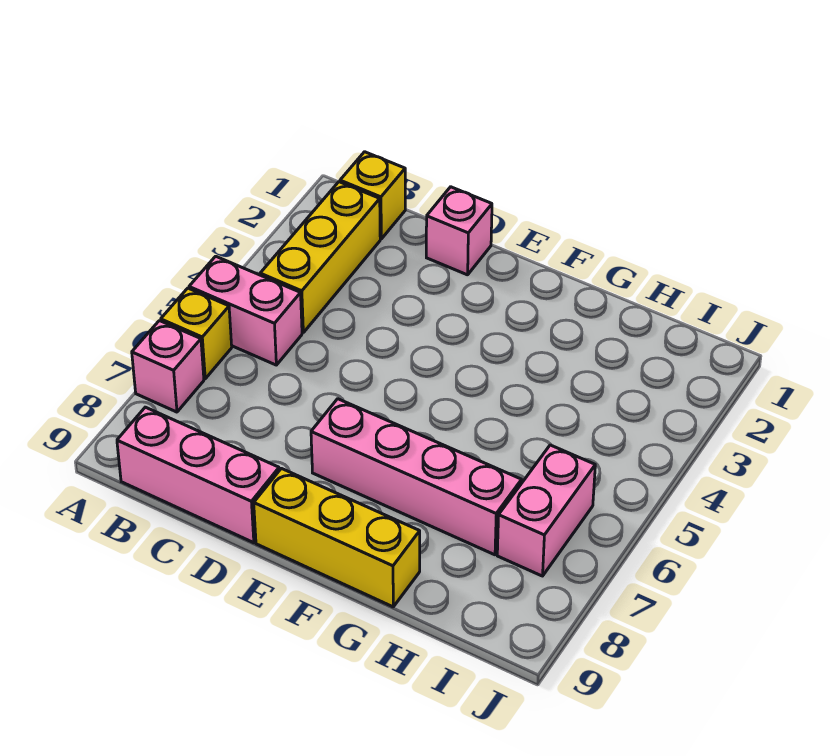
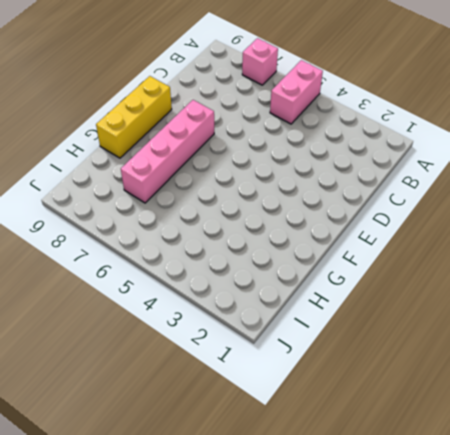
none -> yellow brick A6 level 1
none -> yellow brick B1 level 1

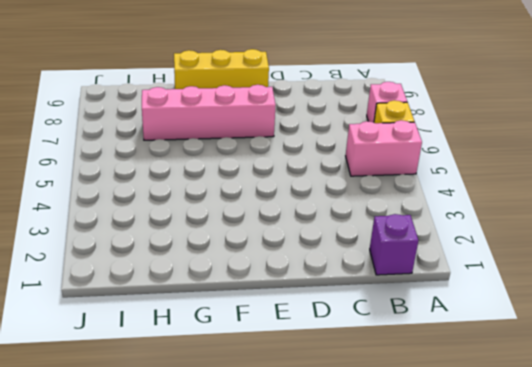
purple brick B1 level 1 -> yellow brick B1 level 1
none -> yellow brick B2:B4 level 1
none -> pink brick B9:D9 level 1

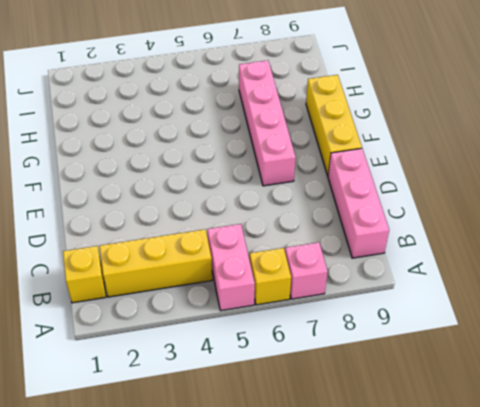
none -> pink brick D1 level 1
none -> pink brick I6:I7 level 1

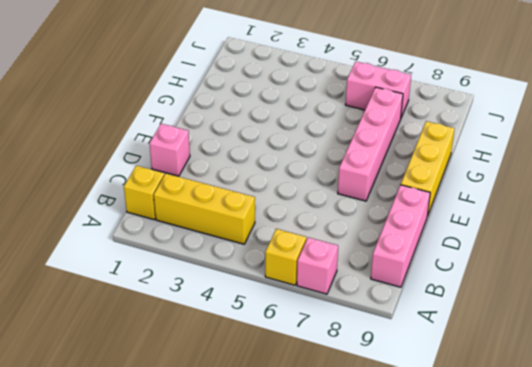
none -> pink brick A5:B5 level 1

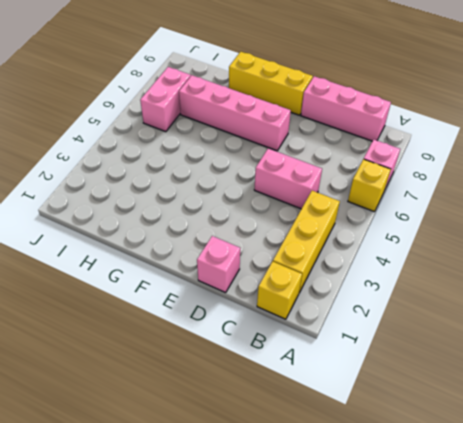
pink brick C5:D5 level 1 -> pink brick A5:B5 level 1

